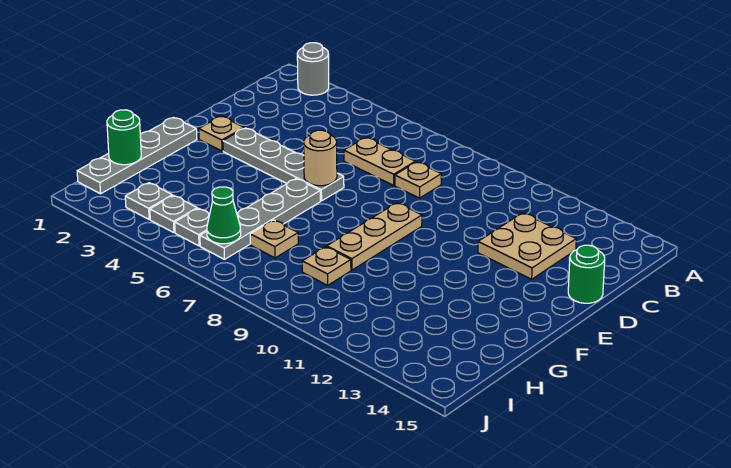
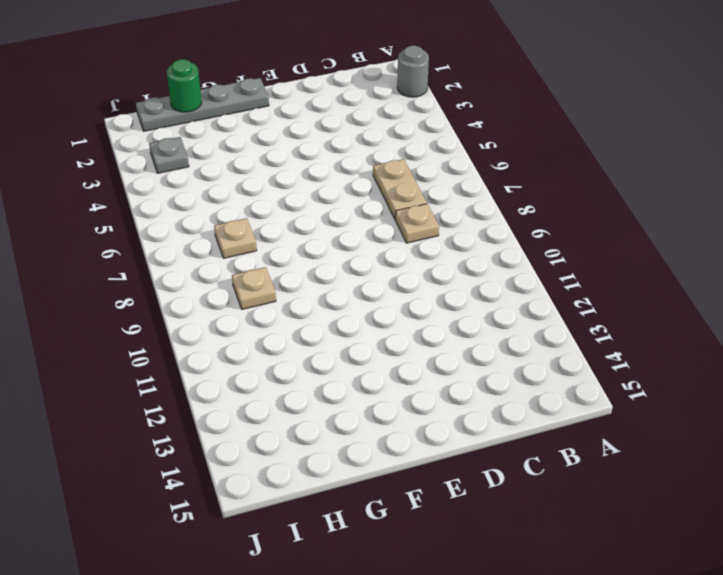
none -> tan plate C12:D13 level 1
none -> green round brick D15 level 1
none -> tan plate E2 level 1

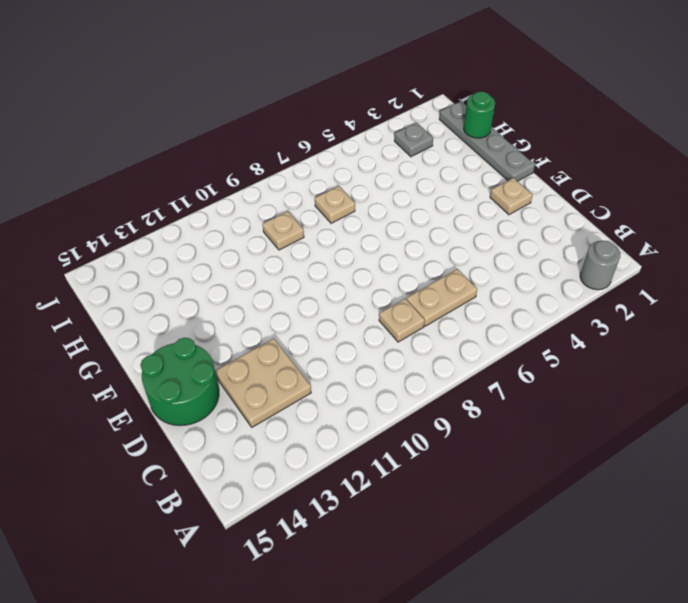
green round brick D14:E15 level 1 -> green round brick D15 level 1
none -> grey plate E3:E6 level 1
none -> tan plate E9:G9 level 1
none -> grey plate F6:I6 level 1

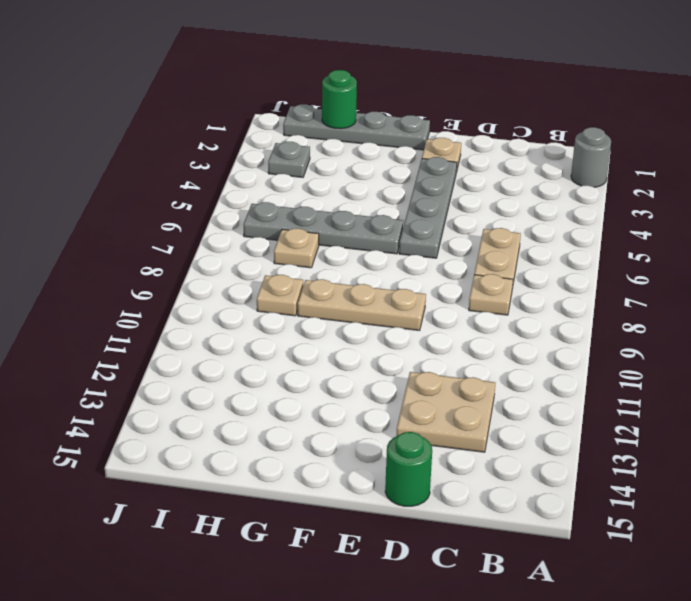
none -> grey plate I4 level 1
none -> grey plate I5 level 1
none -> tan round brick E6 level 2

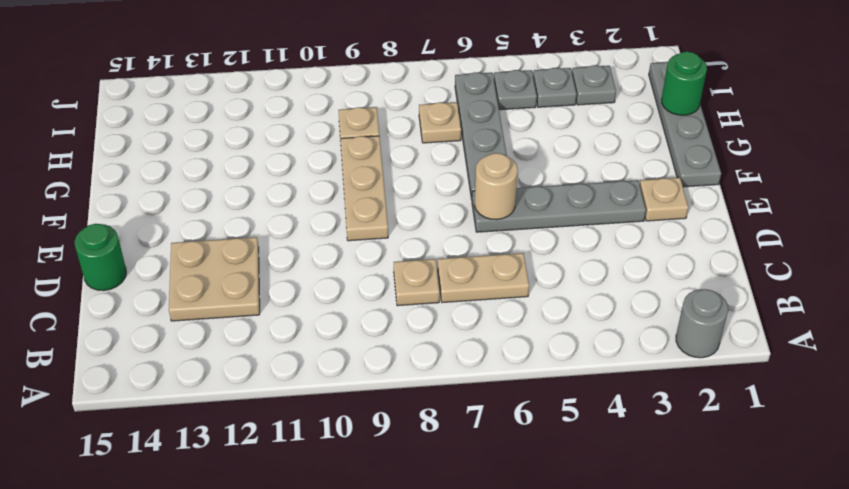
none -> green cone I6 level 2

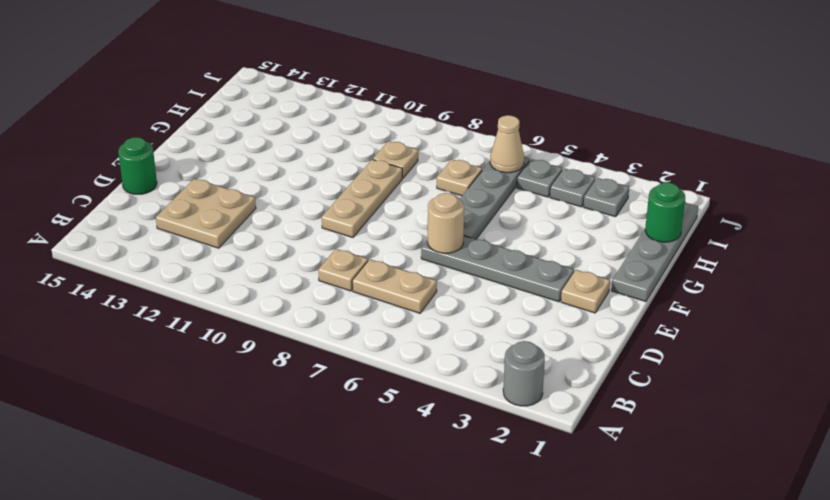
tan cone I6 level 2 -> green cone I6 level 2

